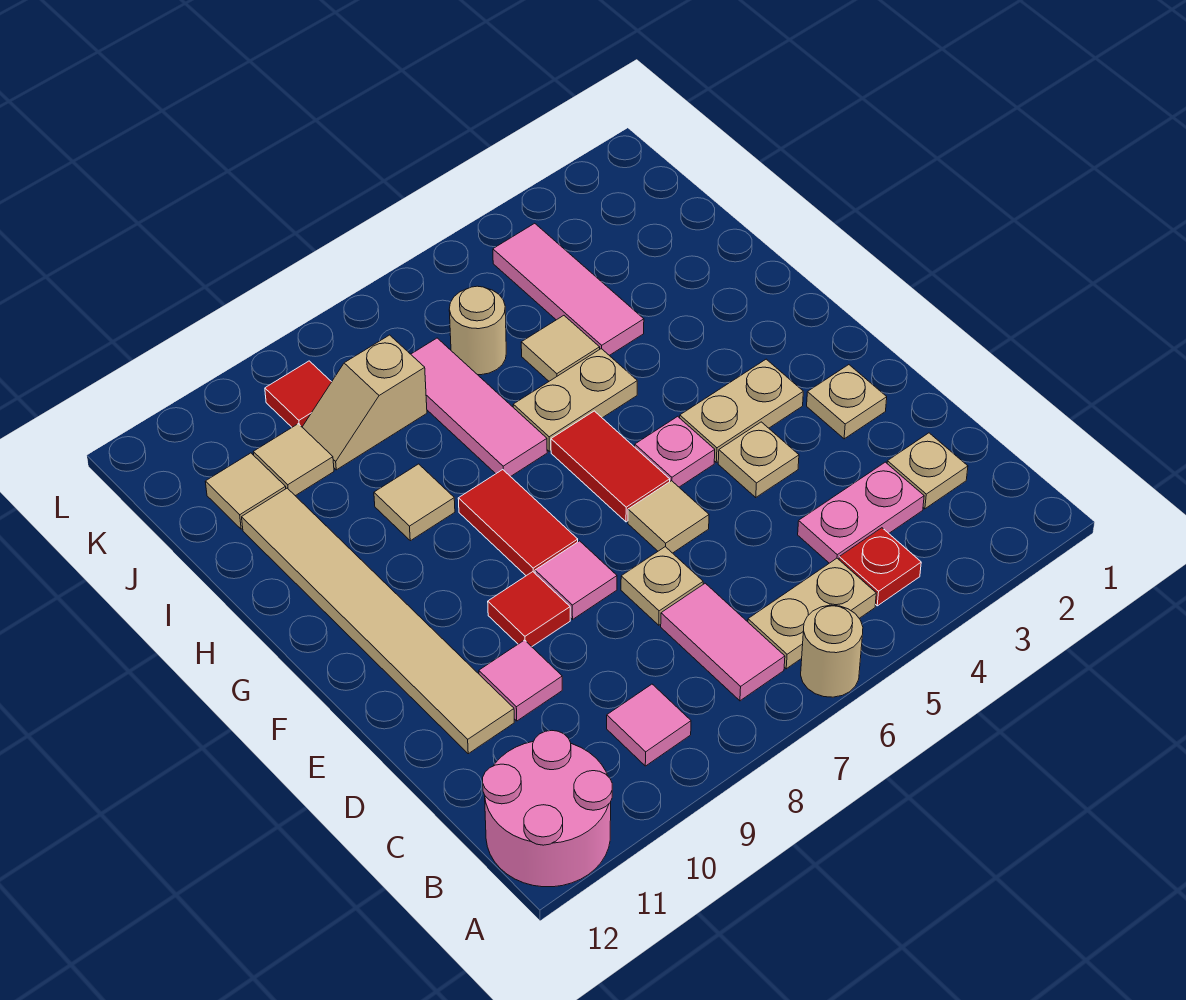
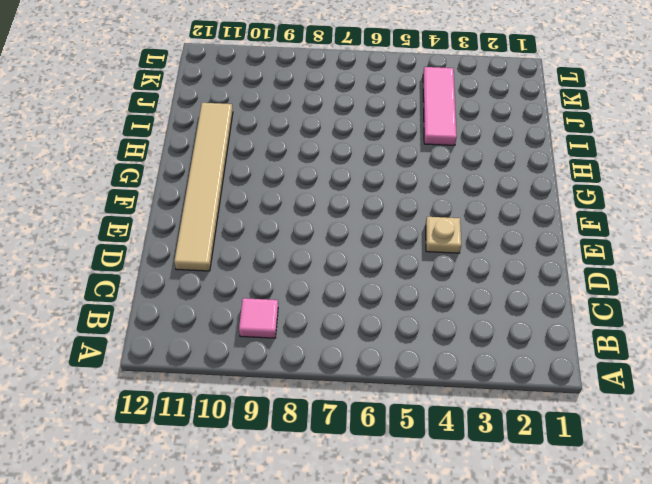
none -> tan round brick A6 level 1
none -> pink round brick A11:B12 level 1
none -> red plate B4 level 1
none -> tan plate B5:B6 level 1

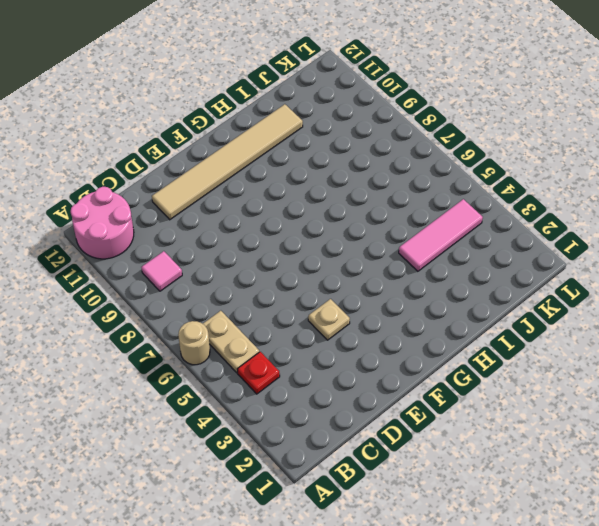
none -> pink tile B7:C7 level 1
none -> tan plate C2 level 1
none -> pink plate C3:C4 level 1
none -> tan plate D7 level 1

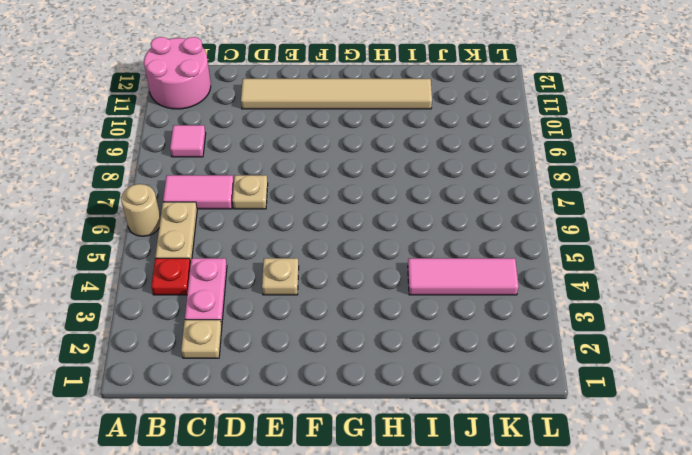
none -> pink tile D10 level 1
none -> tan plate E2 level 1
none -> tan tile E6 level 1
none -> pink tile E8 level 1

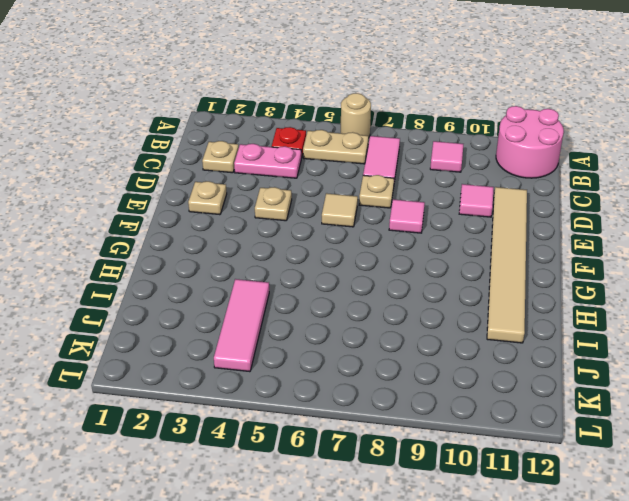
none -> red tile E9 level 1
none -> tan plate F3:F4 level 1
none -> pink plate F5 level 1
none -> red tile F6:G6 level 1

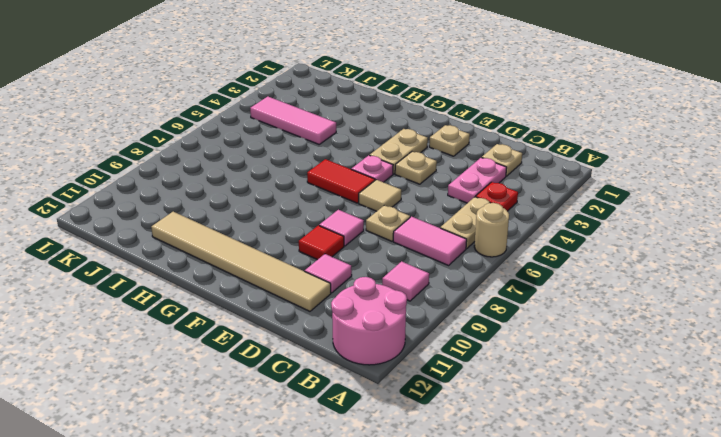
none -> red tile F8:G8 level 1
none -> tan plate H5:H6 level 1
none -> pink tile H7:J7 level 1
none -> tan tile H9 level 1

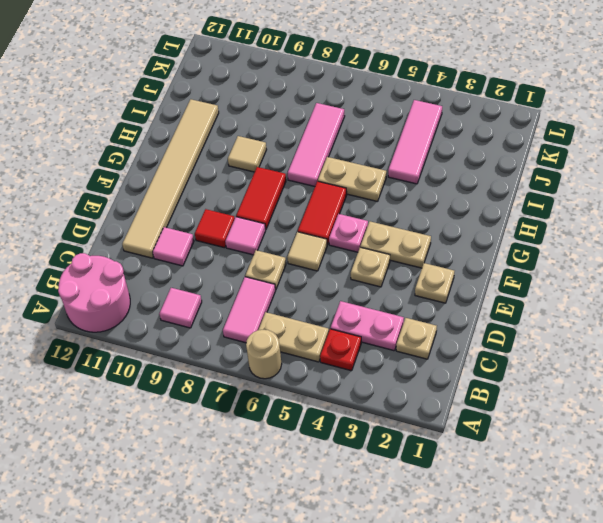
none -> tan tile I5 level 1
none -> tan round brick J6 level 1
none -> tan slope J8:J9 level 1 top 8
none -> tan tile J10 level 1

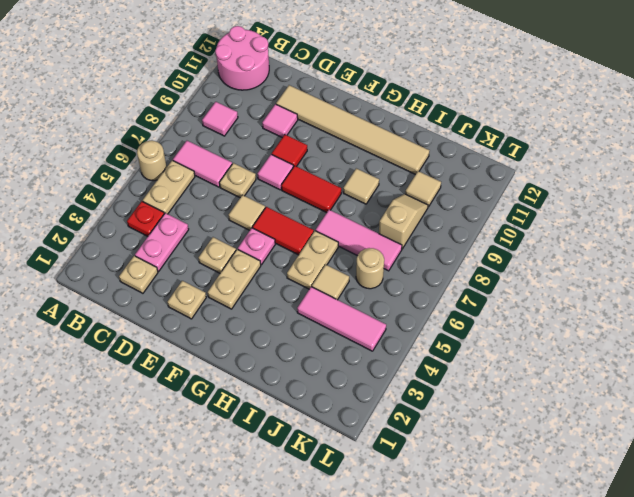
none -> tan tile J11 level 1
none -> red tile K9 level 1

